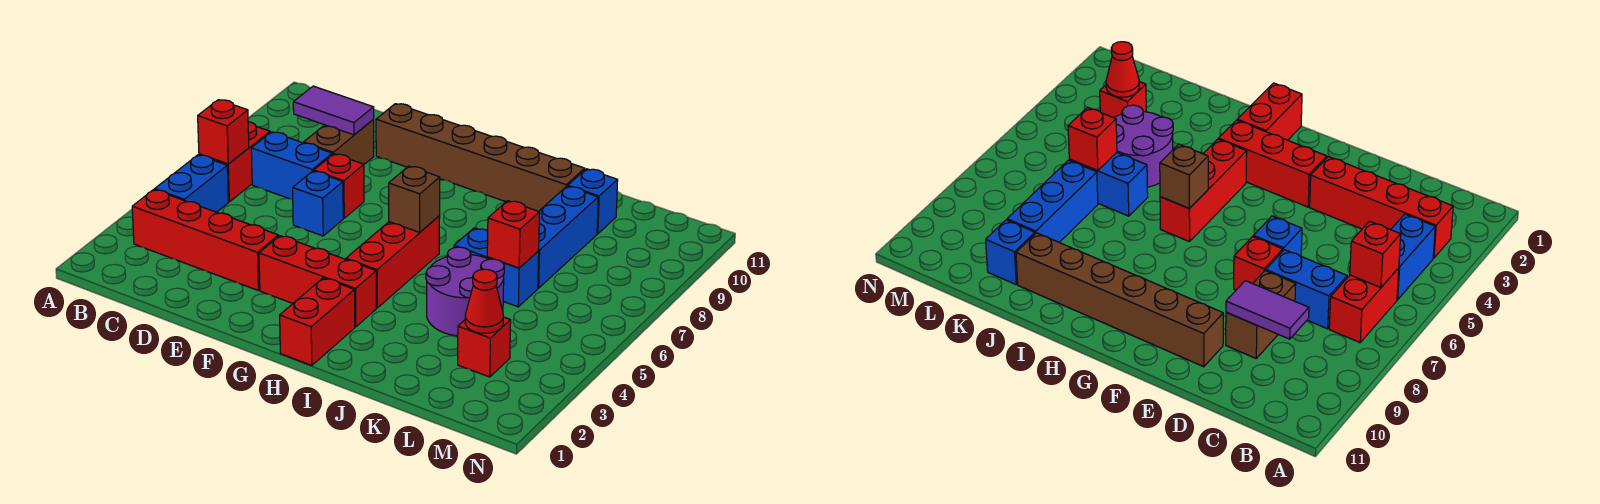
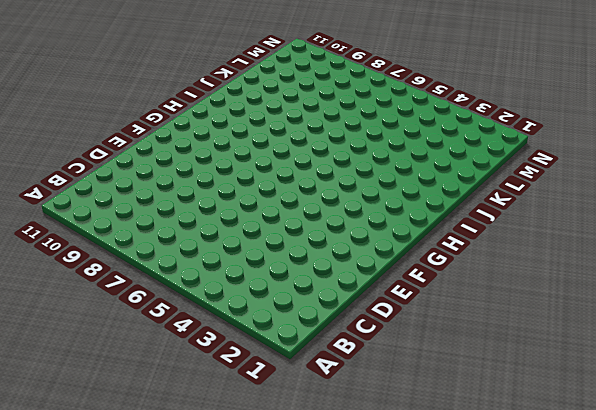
none -> red brick B3:E3 level 1
none -> blue brick B4:B5 level 1
none -> red brick B6:B7 level 1

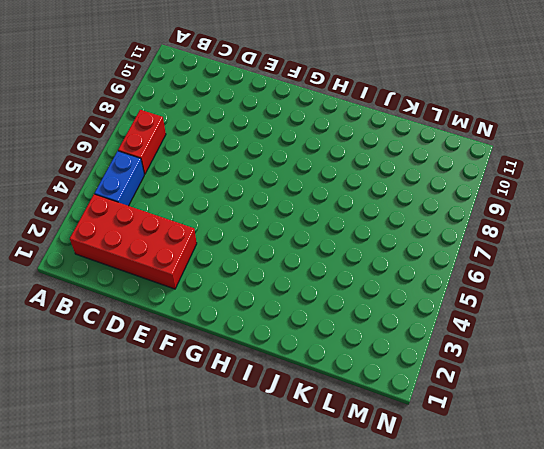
red brick B2:E3 level 1 -> red brick B3:E3 level 1
none -> blue brick C7:D7 level 1
none -> brown brick D8:D9 level 1
none -> blue brick E6 level 1

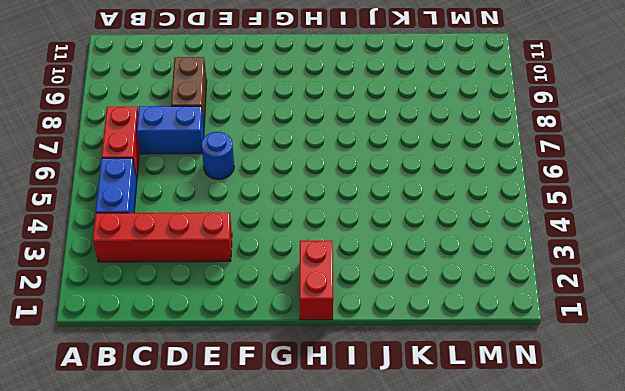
blue round brick E6 level 1 -> blue brick E6 level 1
none -> red brick E7 level 1
none -> brown brick E10:J10 level 1
none -> red brick F3:H3 level 1

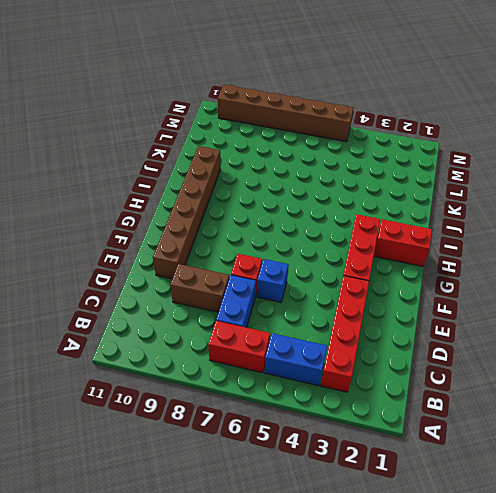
brown brick N5:N10 level 1 -> none
none -> red brick H4:H6 level 1
none -> purple round brick J4:K5 level 1
none -> blue brick J6:K6 level 1

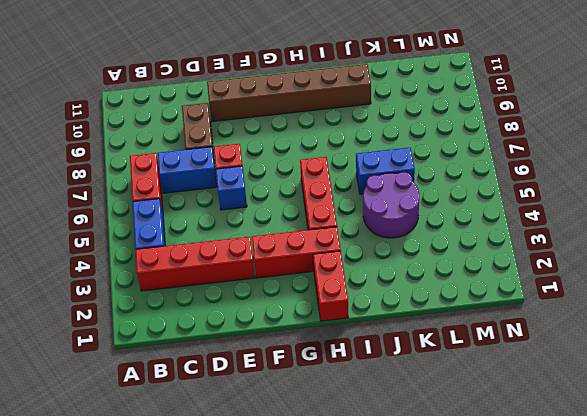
none -> blue brick K7:K9 level 1
none -> blue brick K10 level 1
none -> red brick L3 level 1

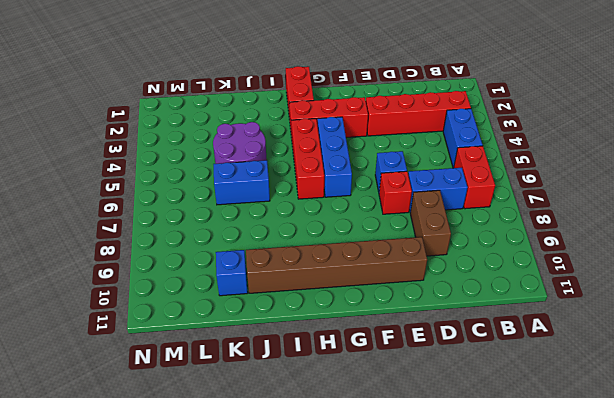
blue brick G4:G6 level 1 -> blue brick K7:K9 level 1
none -> red brick L3 level 1
none -> red brick B6 level 2
none -> purple tile C9:D9 level 2

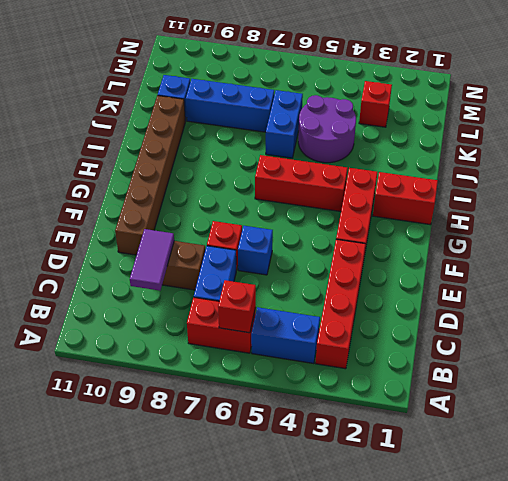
none -> brown brick H6 level 2
none -> red brick K6 level 2
none -> red cone L3 level 2

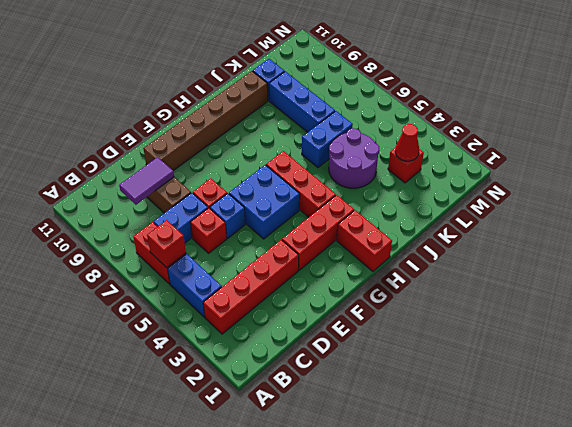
red brick D6 level 1 -> red brick K6 level 2
blue brick F5:G6 level 1 -> none
none -> brown brick H6 level 2

